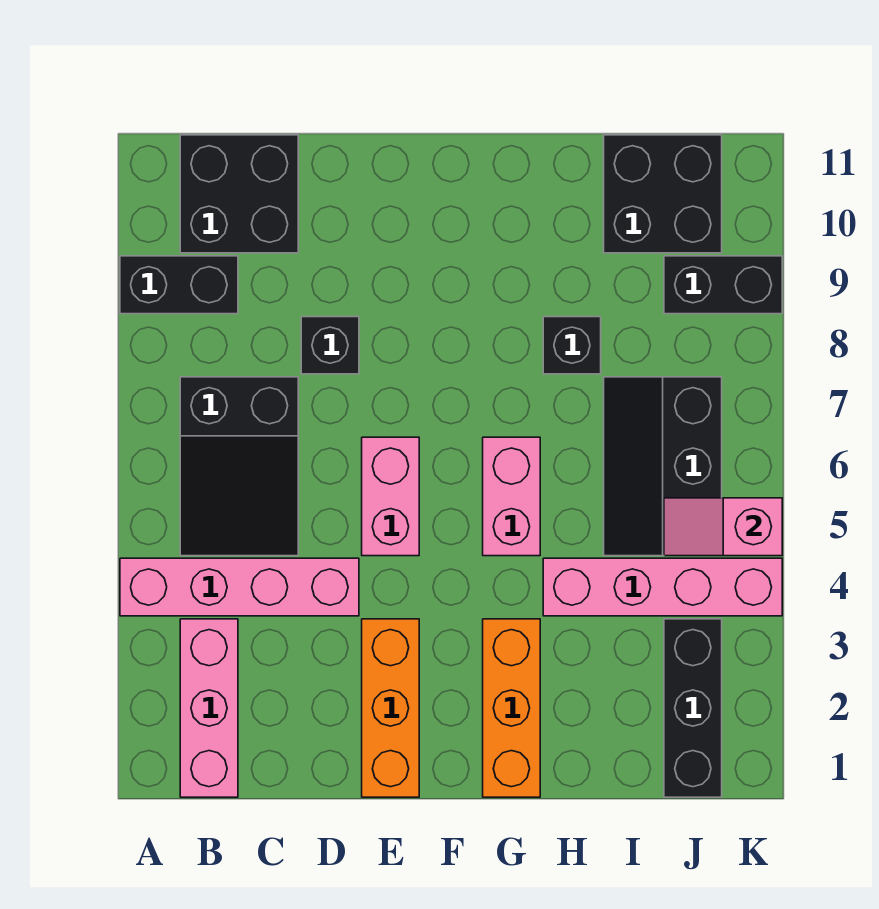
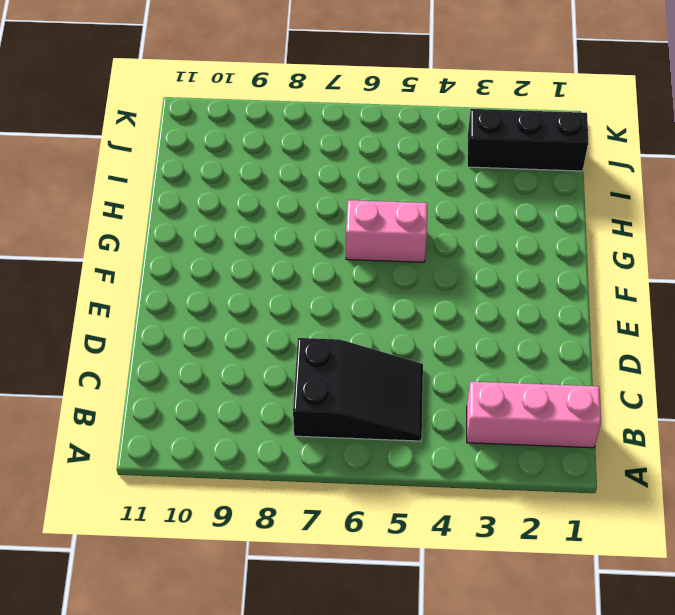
none -> pink brick A4:D4 level 1
none -> black brick A9:B9 level 1
none -> black brick B10:C11 level 1

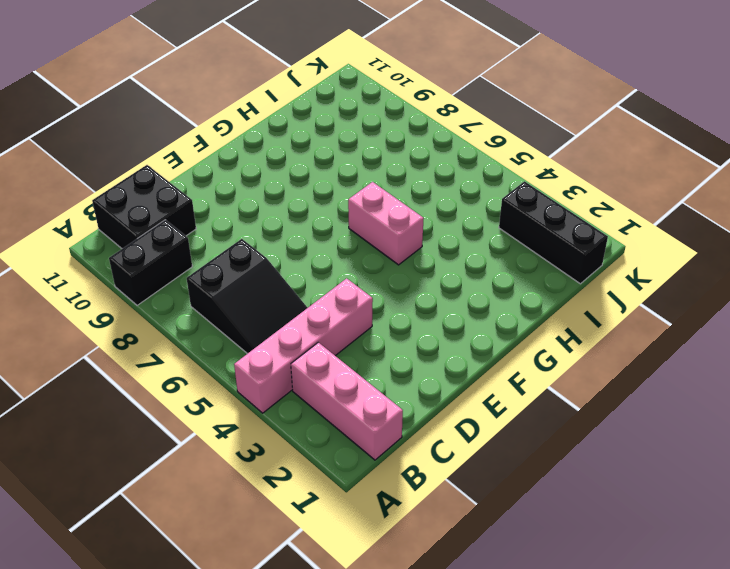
none -> black brick D8 level 1
none -> orange brick E1:E3 level 1
none -> pink brick E5:E6 level 1

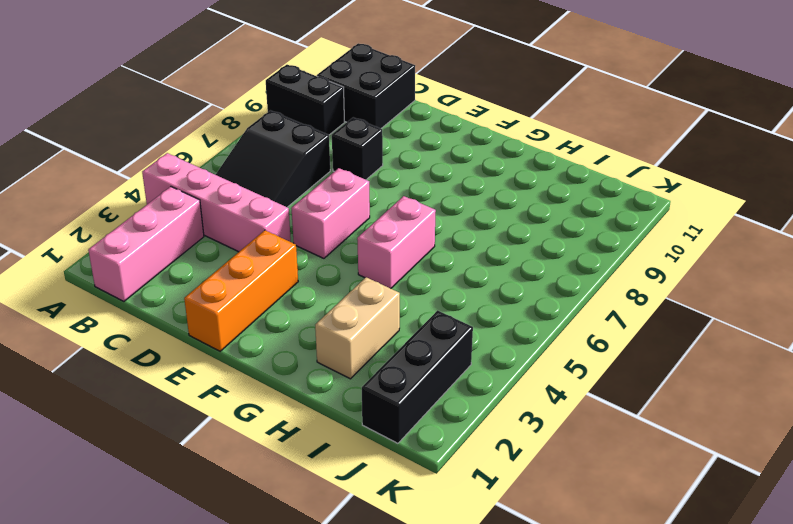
tan brick H2:H3 level 1 -> none
none -> orange brick G1:G3 level 1
none -> pink brick H4:K4 level 1
none -> black brick H8 level 1

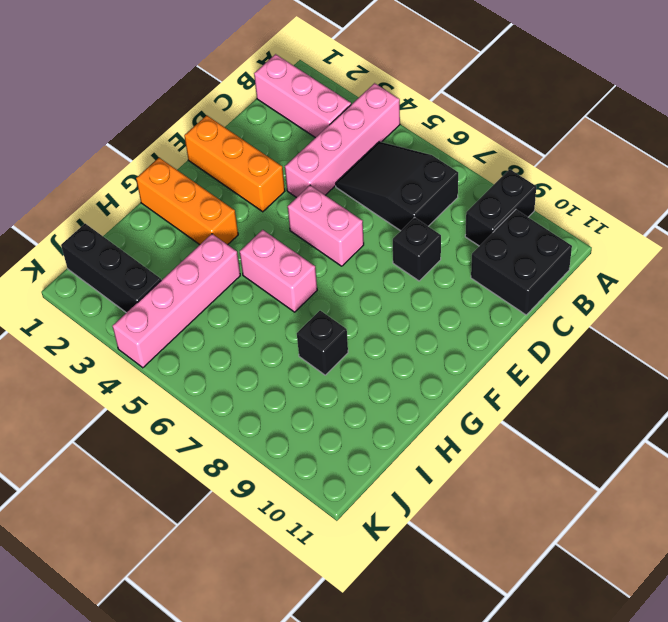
none -> black slope I5:J7 level 1 top J
none -> black brick I10:J11 level 1
none -> black brick J9:K9 level 1

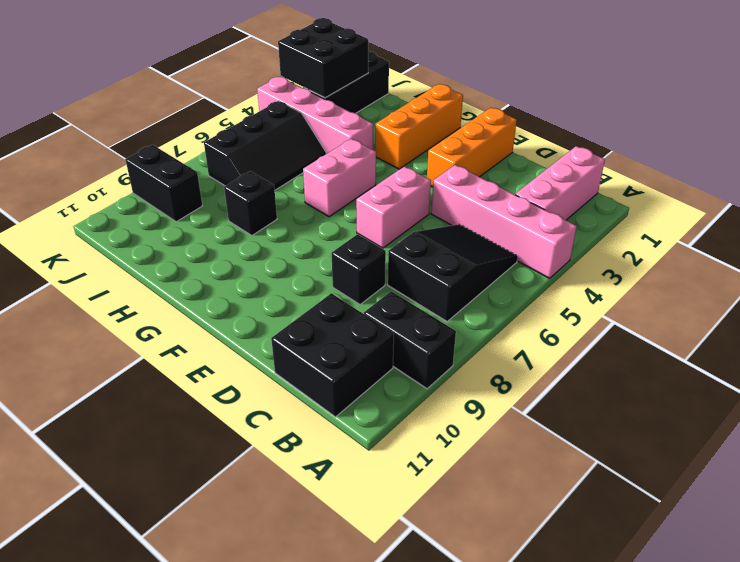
black brick J2:K3 level 2 -> black brick I10:J11 level 1
none -> pink slope J5:K5 level 2 top K

